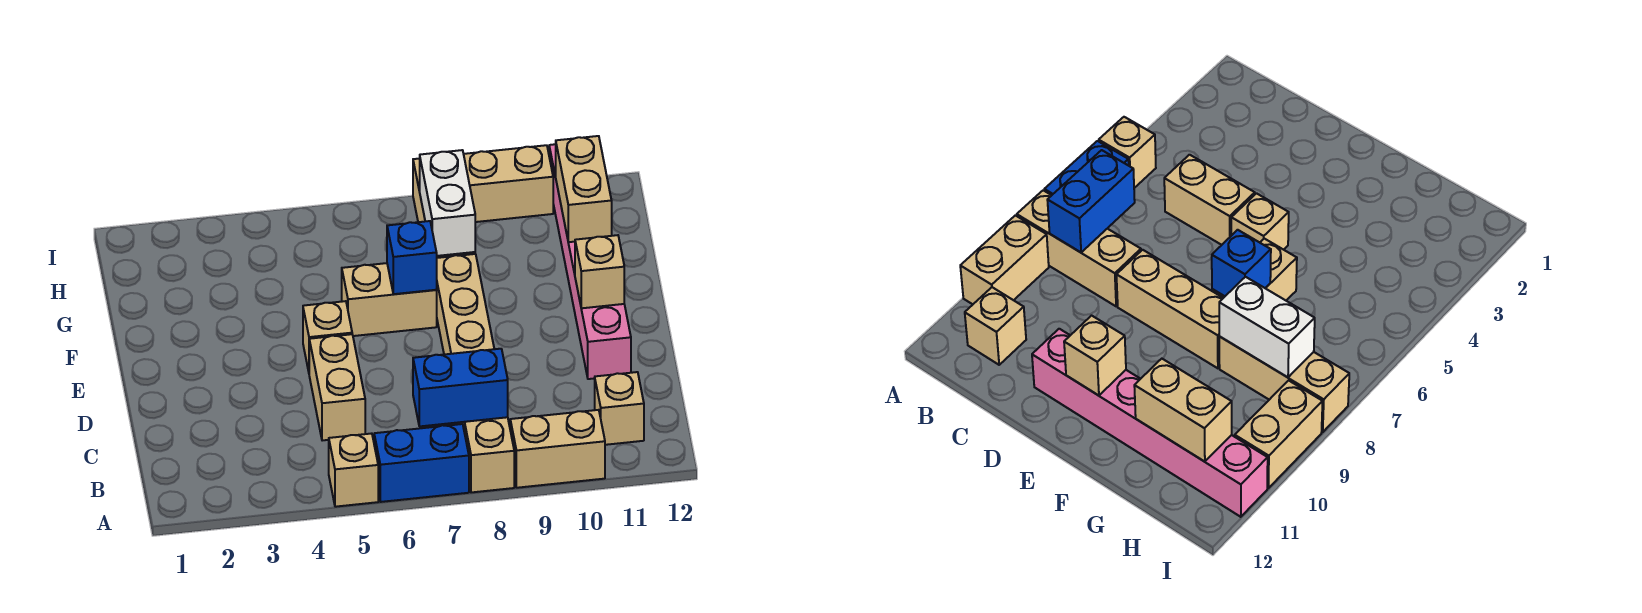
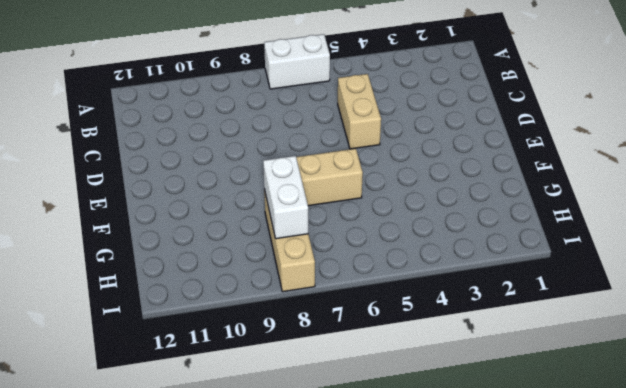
white brick A6:A7 level 1 -> blue brick A6:A7 level 1
none -> tan brick A5 level 1
none -> tan brick A8:C8 level 1
none -> tan brick A9:A10 level 1

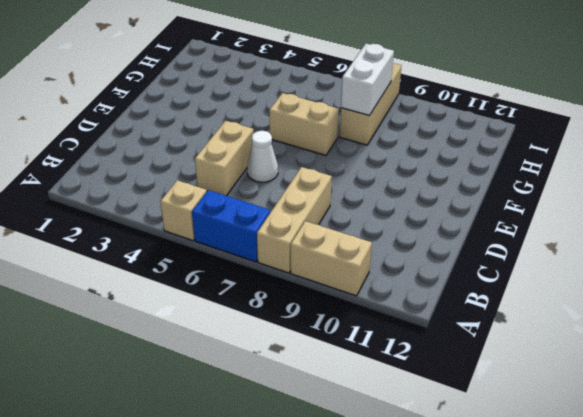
white cone D6 level 1 -> none
none -> tan brick B11 level 1
none -> tan brick D8:F8 level 1
none -> pink brick D11:I11 level 1

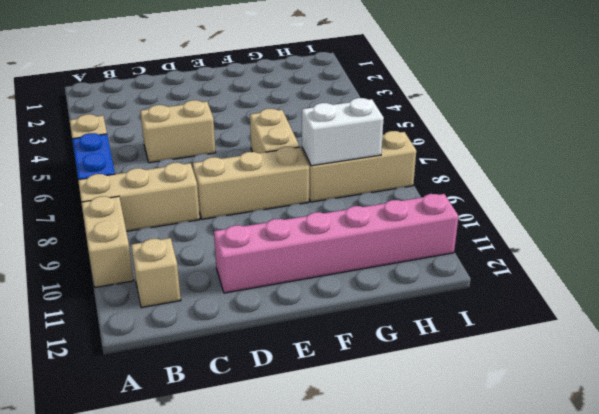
none -> tan brick E5 level 1
none -> tan brick I9:I10 level 1
none -> blue brick B7:B8 level 2

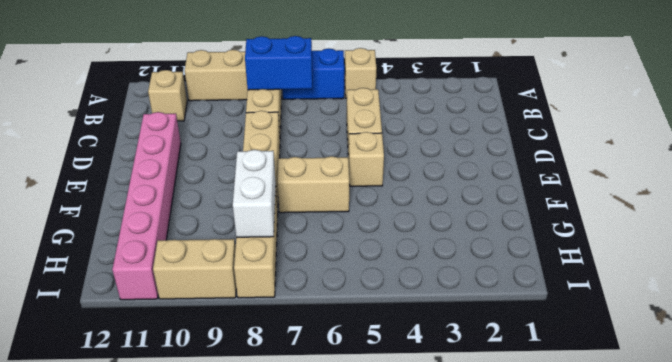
none -> tan brick E11 level 2
none -> blue brick F7 level 2
none -> tan brick G11:H11 level 2

